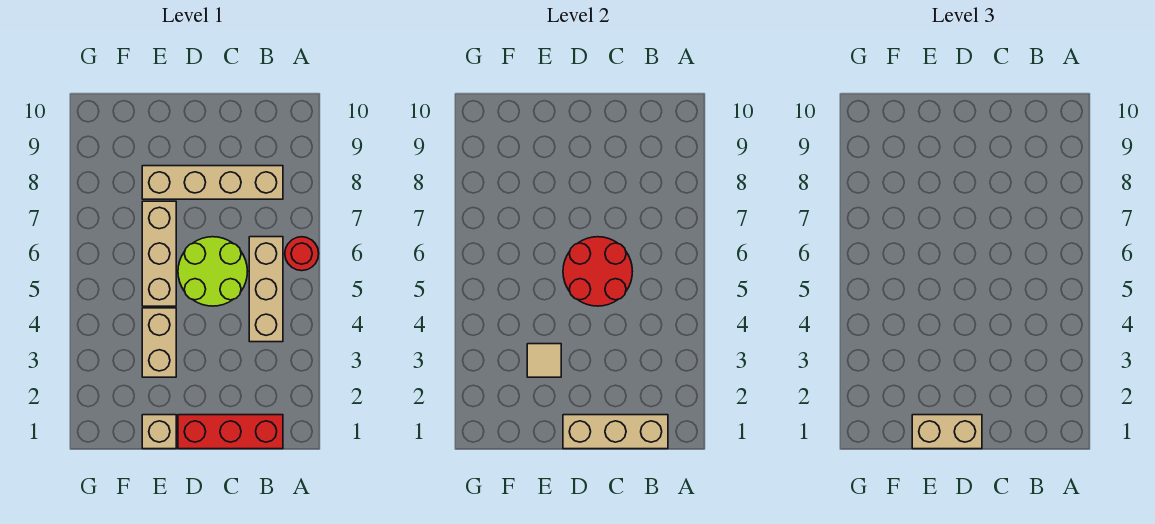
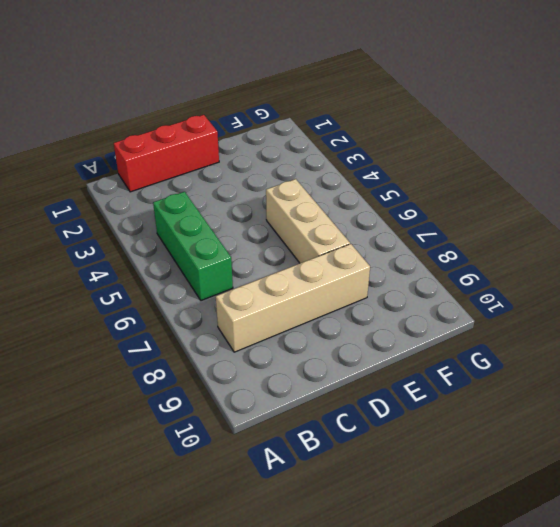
green brick B4:B6 level 1 -> tan brick B4:B6 level 1
none -> red round brick A6 level 1
none -> lime round brick C5:D6 level 1
none -> tan brick E1 level 1

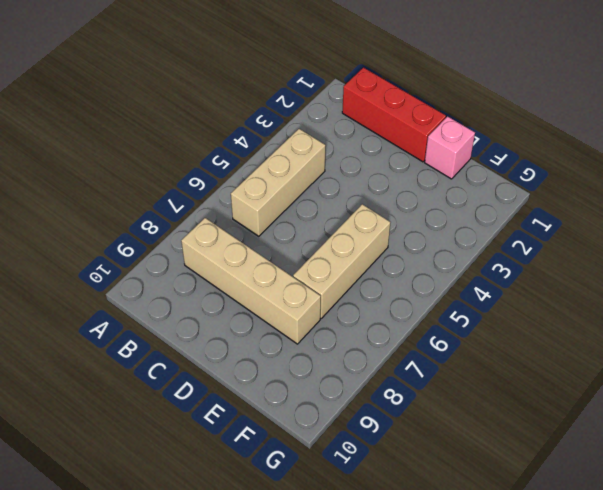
pink brick E1 level 1 -> tan brick E1 level 1
none -> red round brick A6 level 1
none -> lime round brick C5:D6 level 1
none -> tan brick E3:E4 level 1

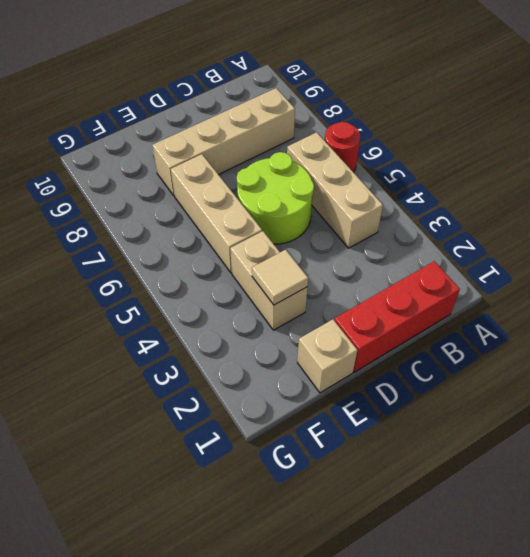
none -> tan brick B1:D1 level 2
none -> red round brick C5:D6 level 2
none -> tan brick D1:E1 level 3

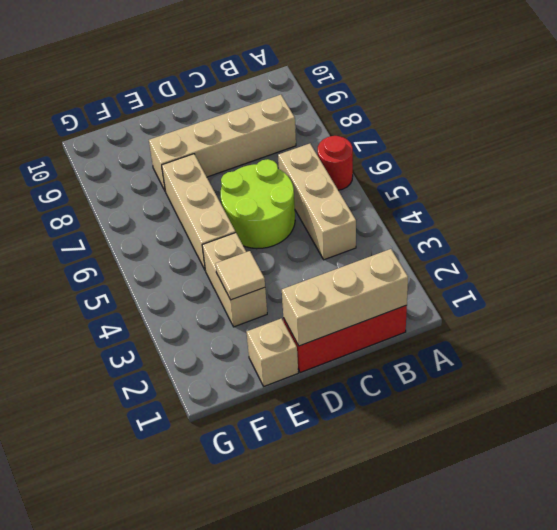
none -> red round brick C5:D6 level 2
none -> tan brick D1:E1 level 3

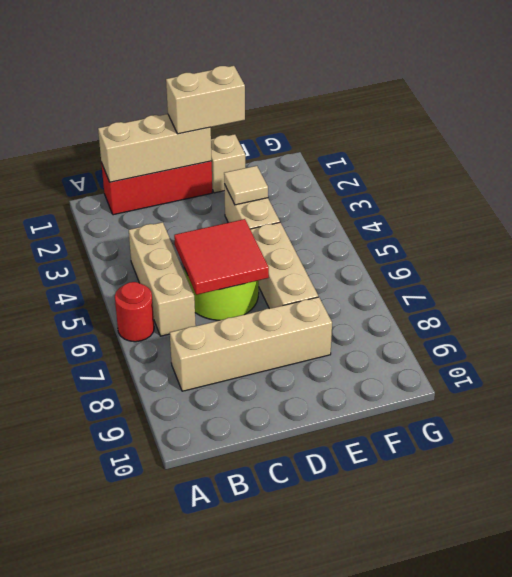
red tile C5:D6 level 2 -> red round brick C5:D6 level 2

